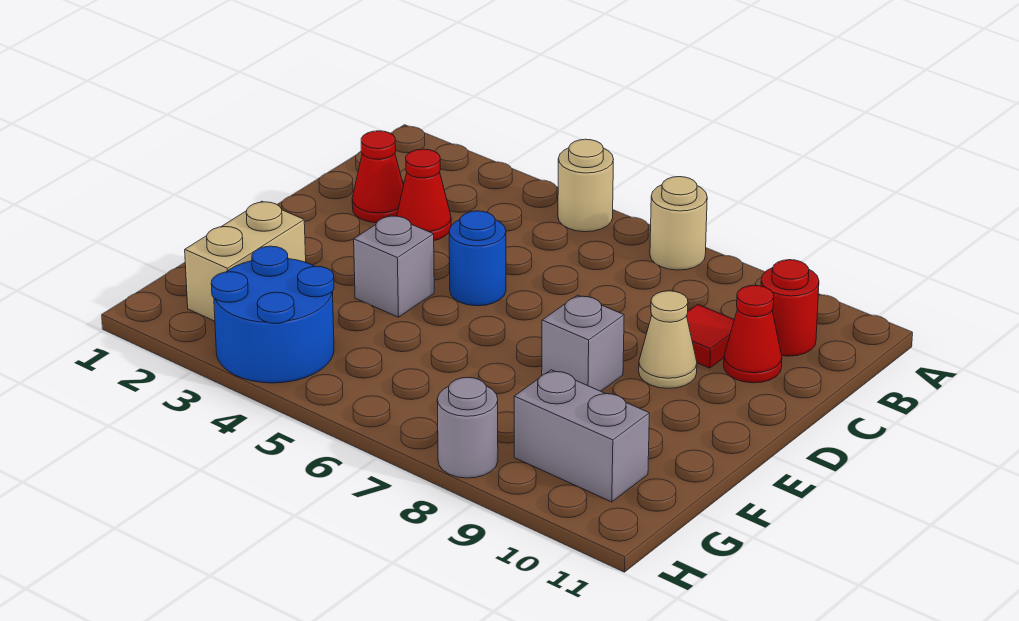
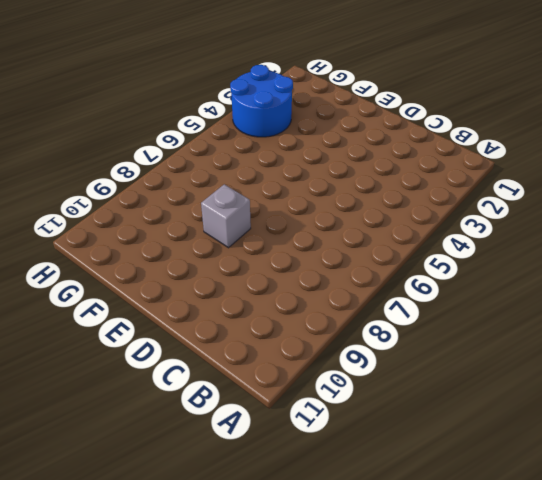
none -> tan round brick A5 level 1
none -> tan round brick A7 level 1
none -> red round brick B10 level 1

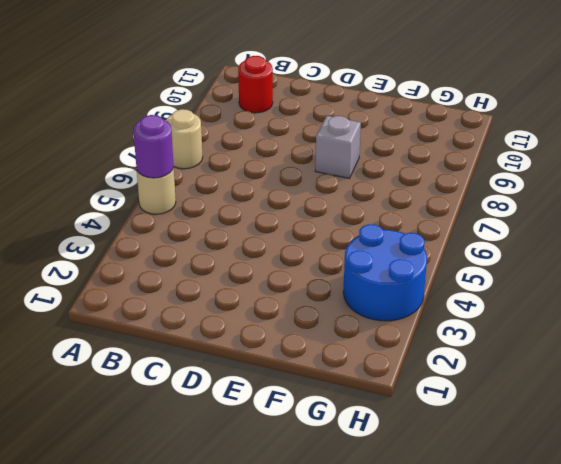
purple round brick A5 level 2 -> none
none -> red cone C2 level 1
none -> red cone C3 level 1
none -> red tile C9 level 1

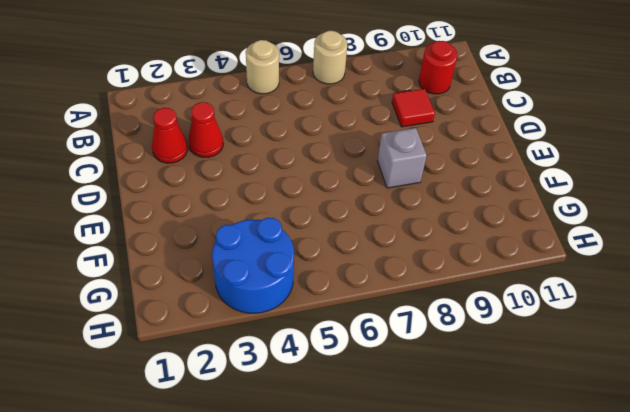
none -> red cone C10 level 1
none -> blue round brick D5 level 1
none -> tan cone D9 level 1

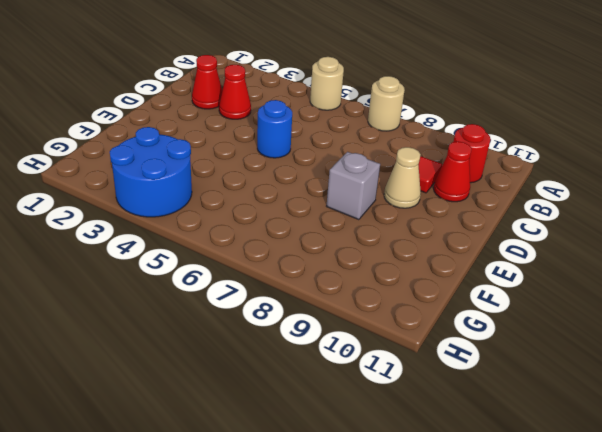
none -> grey brick E4 level 1
none -> tan brick F2:G2 level 1
none -> grey brick G9:G10 level 1

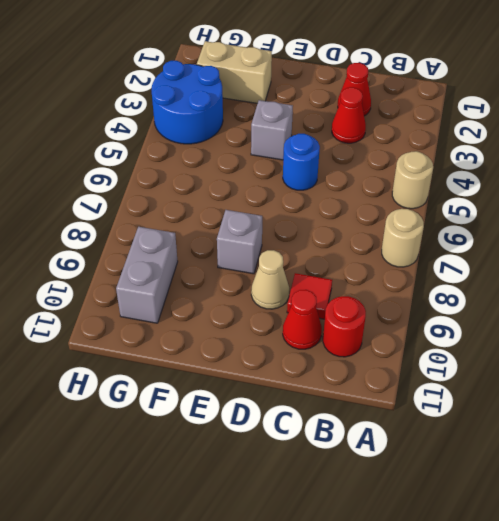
none -> grey round brick H8 level 1

